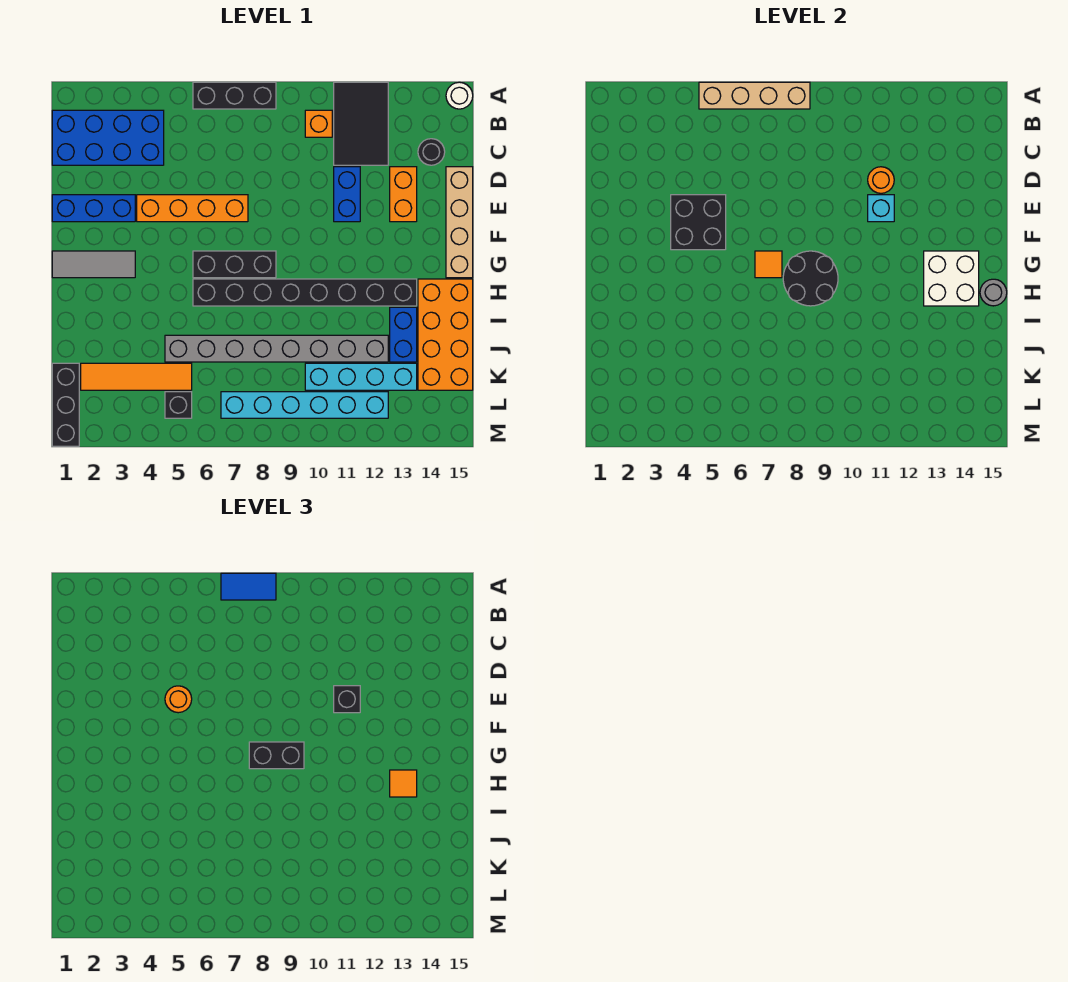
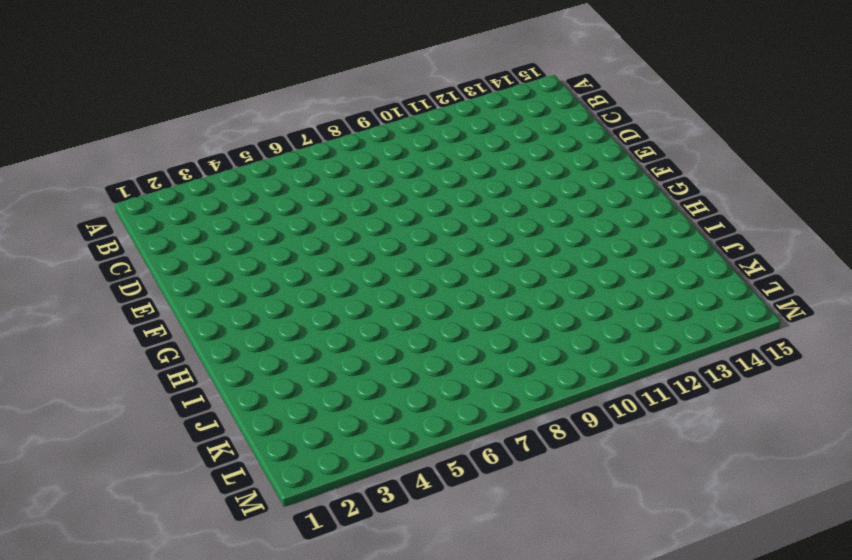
none -> black brick A6:A8 level 1
none -> black tile A11:C12 level 1
none -> white round brick A15 level 1
none -> blue brick B1:C4 level 1

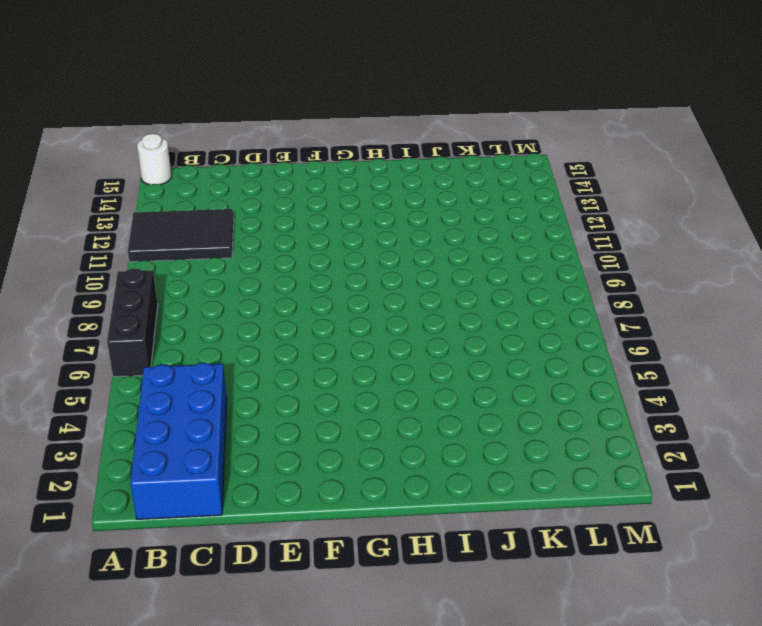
none -> orange brick B10 level 1
none -> black round brick C14 level 1
none -> blue brick D11:E11 level 1
none -> orange brick D13:E13 level 1

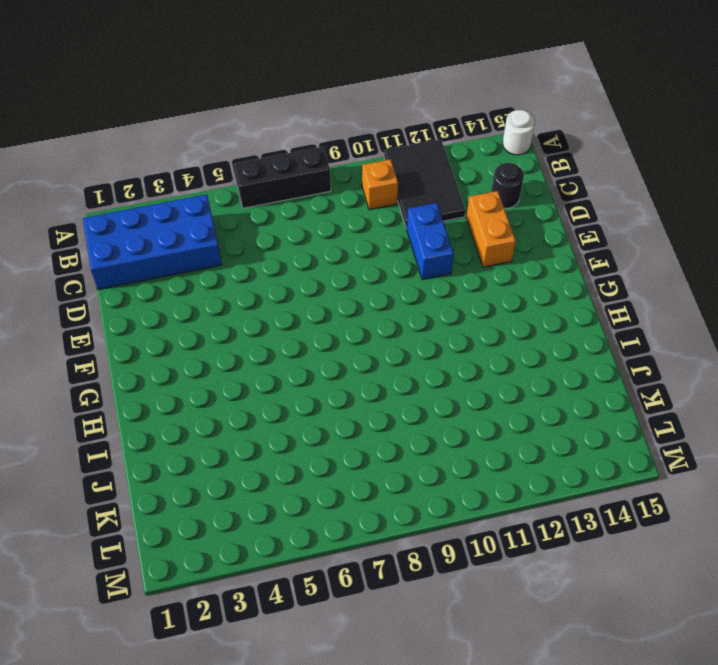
none -> tan brick D15:G15 level 1
none -> blue brick E1:E3 level 1
none -> orange brick E4:E7 level 1
none -> grey tile G1:G3 level 1

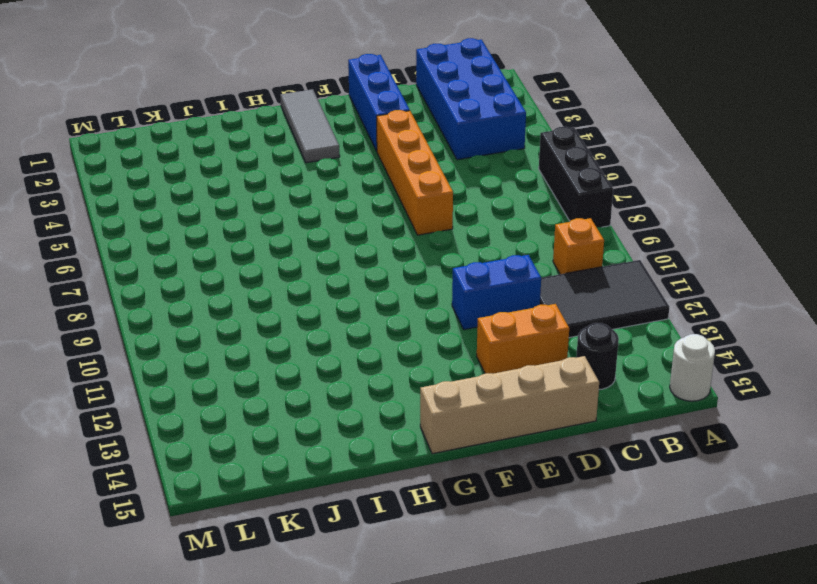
none -> black brick G6:G8 level 1
none -> black brick H6:H13 level 1
none -> orange brick H14:K15 level 1
none -> blue brick I13:J13 level 1

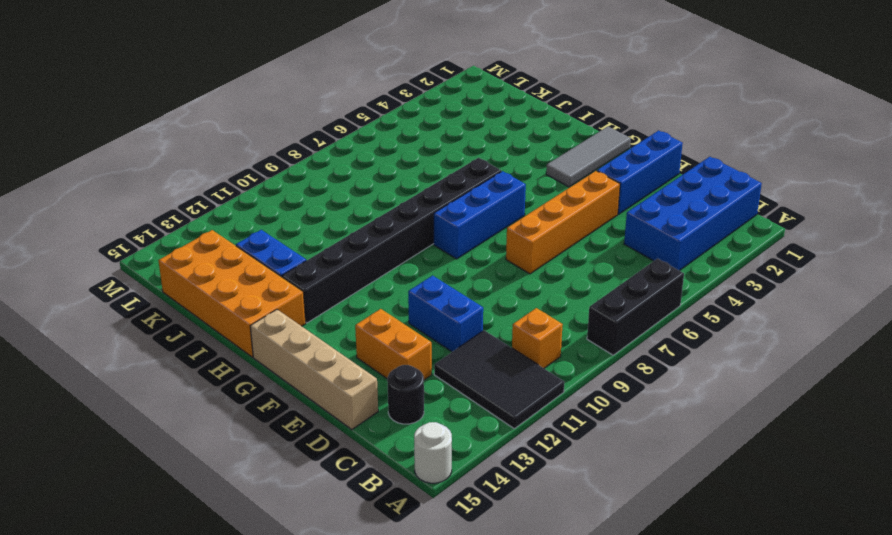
blue brick G6:G8 level 1 -> black brick G6:G8 level 1
none -> grey brick J5:J12 level 1
none -> black brick K1:M1 level 1
none -> orange tile K2:K5 level 1
none -> cyan brick K10:K13 level 1

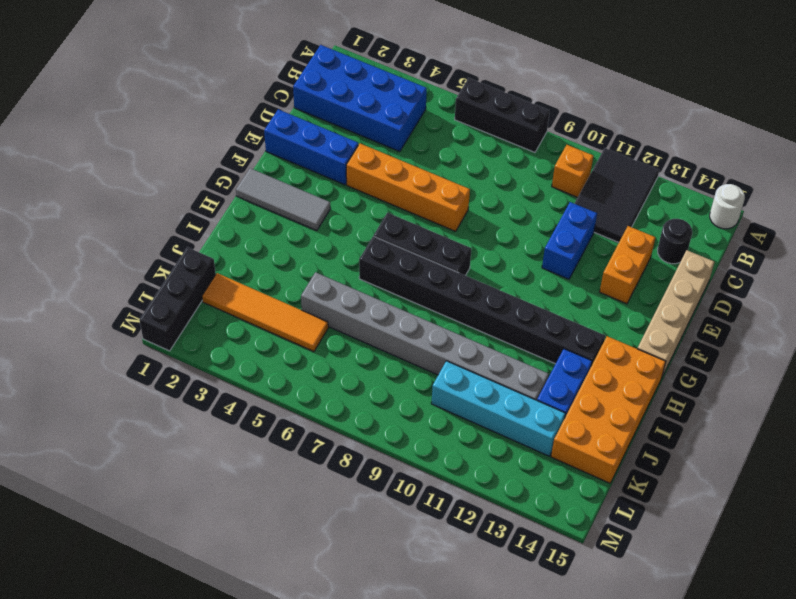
none -> black brick L5 level 1
none -> cyan brick L7:L12 level 1
none -> tan brick A5:A8 level 2
none -> orange round brick D11 level 2

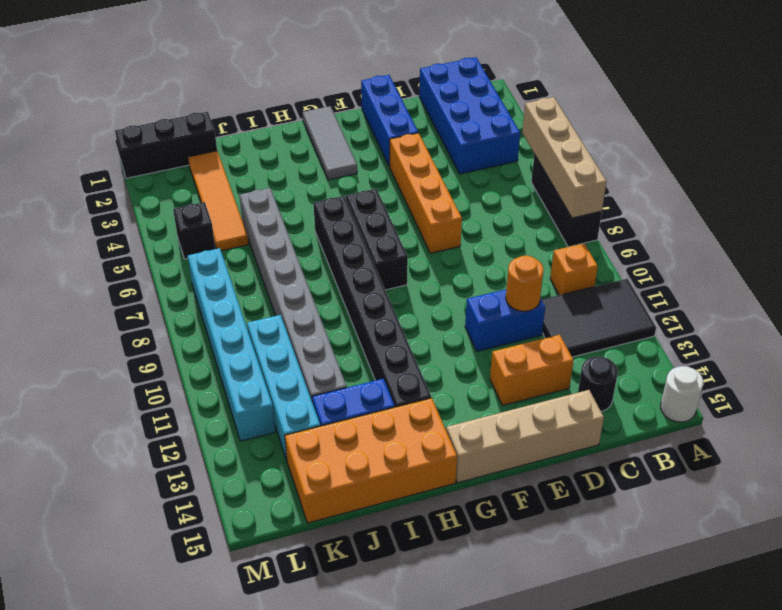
none -> black brick E4:F5 level 2
none -> cyan brick E11 level 2
none -> orange tile G7 level 2
none -> black round brick G8:H9 level 2

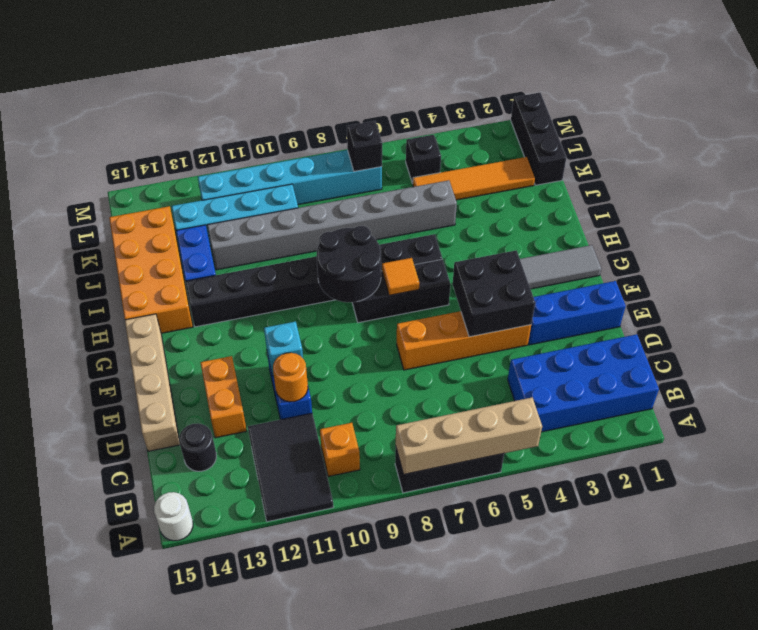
black brick L7 level 2 -> black brick E11 level 3
none -> white brick G13:H14 level 2
none -> grey round brick H15 level 2
none -> blue tile A7:A8 level 3
none -> orange round brick E5 level 3

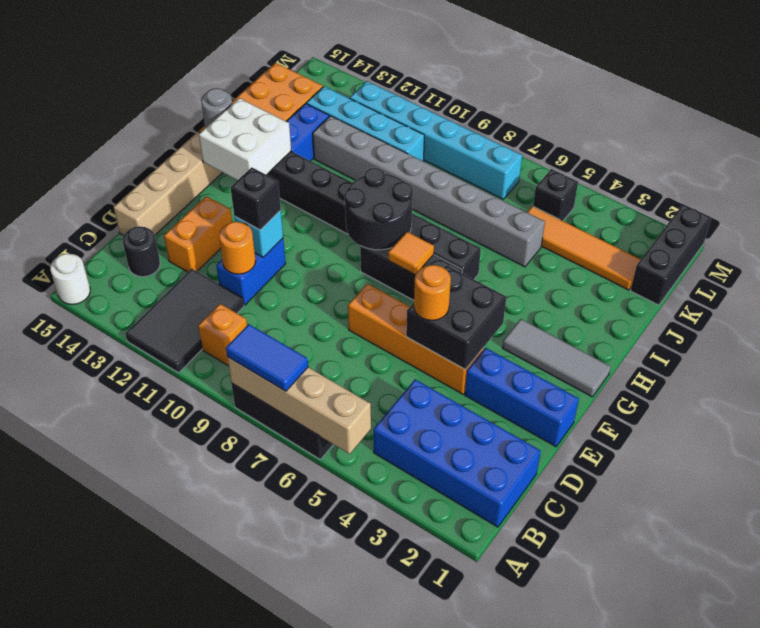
none -> black brick G8:G9 level 3
none -> orange tile H13 level 3

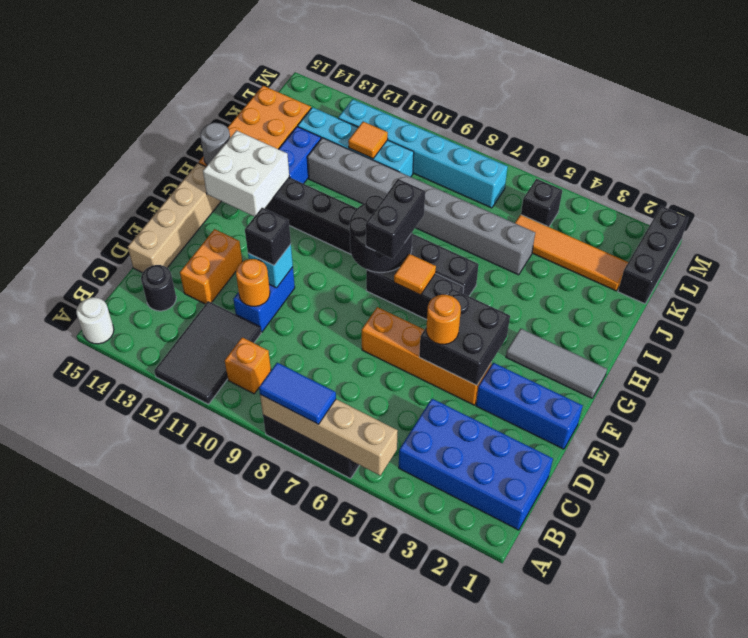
black brick G8:H8 level 3 -> black brick G8:G9 level 3
orange tile K11 level 2 -> orange tile H13 level 3

